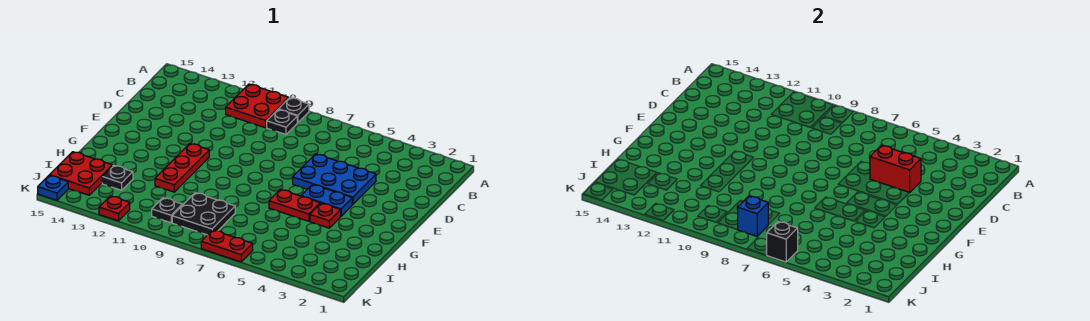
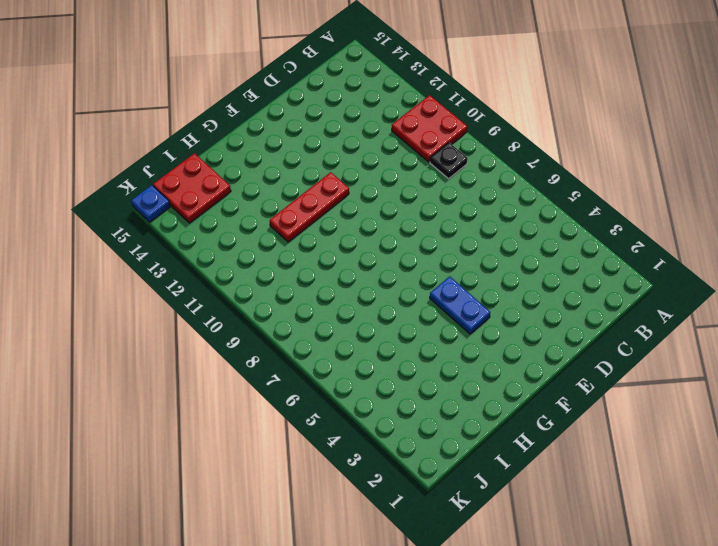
none -> black plate A9 level 1
none -> blue plate D4:E6 level 1
none -> red plate G4 level 1

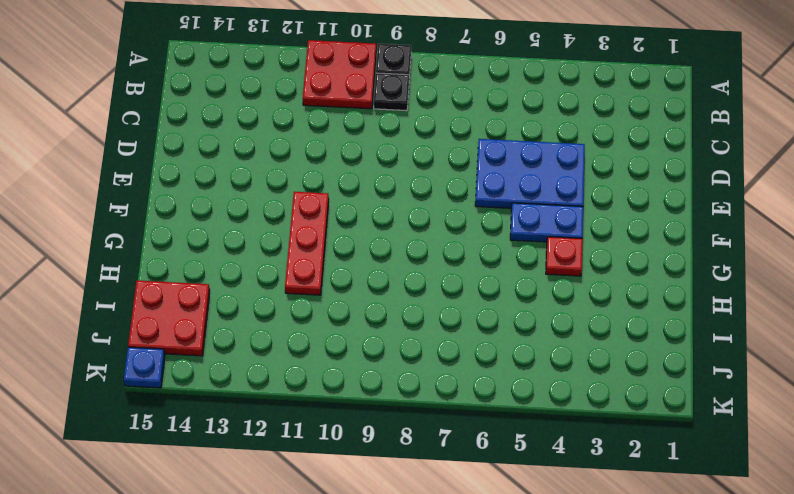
none -> red plate G5:G6 level 1
none -> black plate I8:J9 level 1
none -> black plate I13 level 1

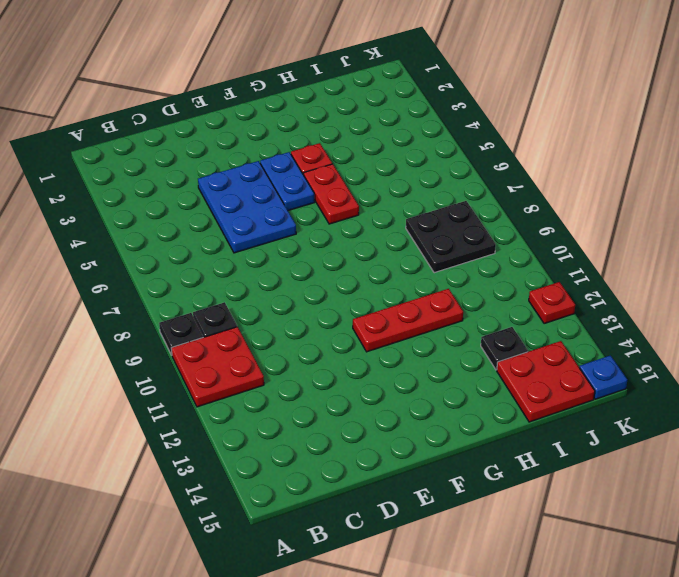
none -> black plate J10 level 1
none -> red plate K6:K7 level 1
none -> red brick D4:D5 level 2

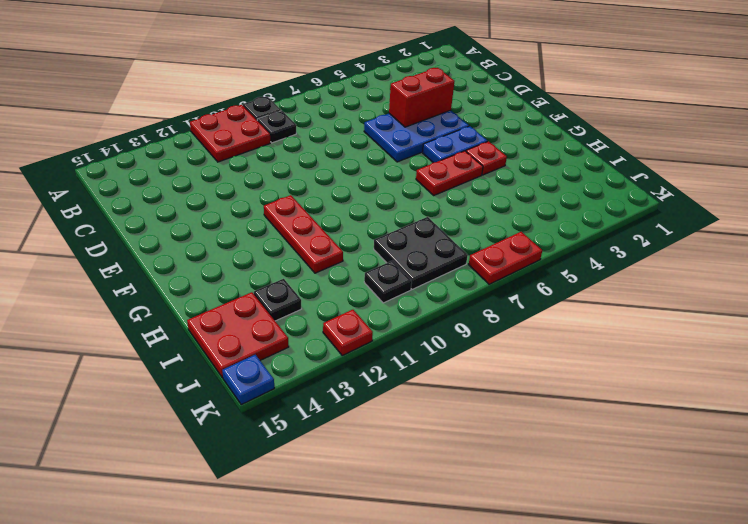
none -> blue brick J8 level 2
none -> black brick K6 level 2

